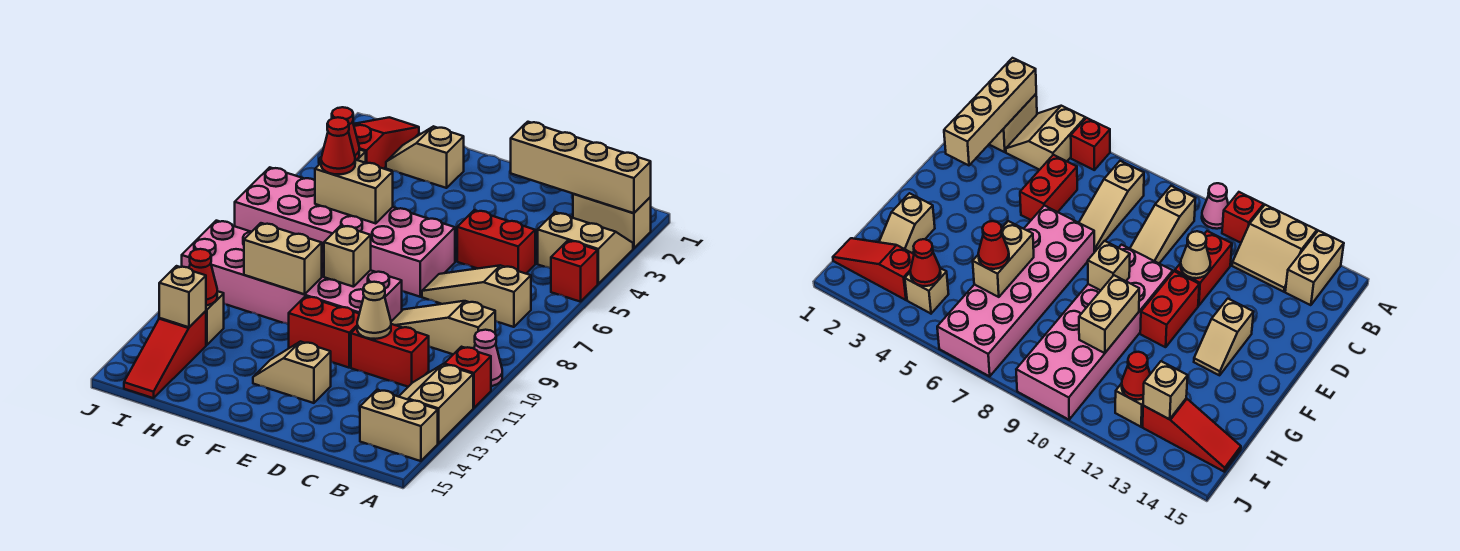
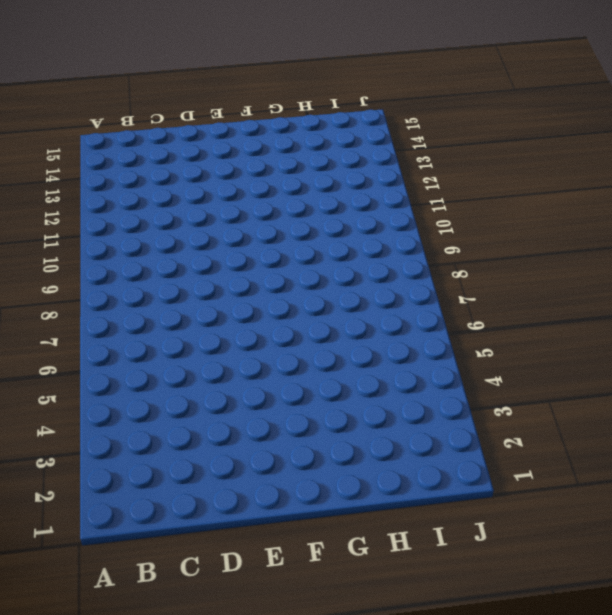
none -> tan brick A2:B2 level 1
none -> tan slope A3:B4 level 1 top 4
none -> red brick A5 level 1

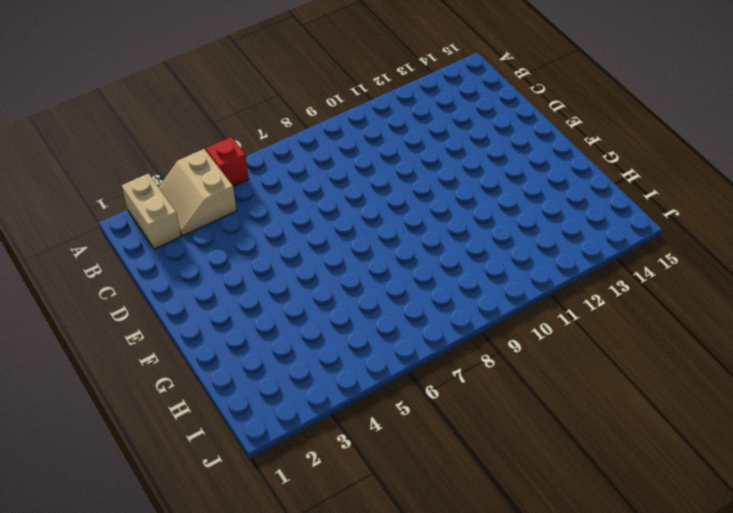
none -> pink cone A10 level 1
none -> red brick A11 level 1
none -> tan slope A12:B13 level 1 top A

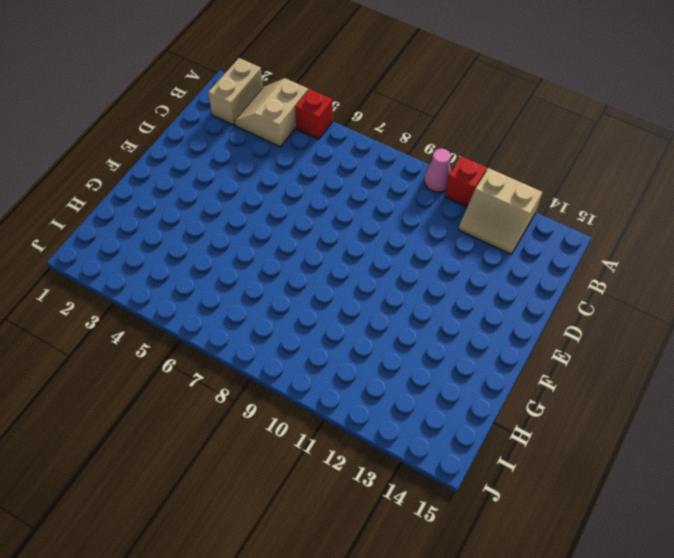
none -> tan brick A14:B14 level 1
none -> tan slope B7:D7 level 1 top B
none -> tan slope B9:D9 level 1 top B

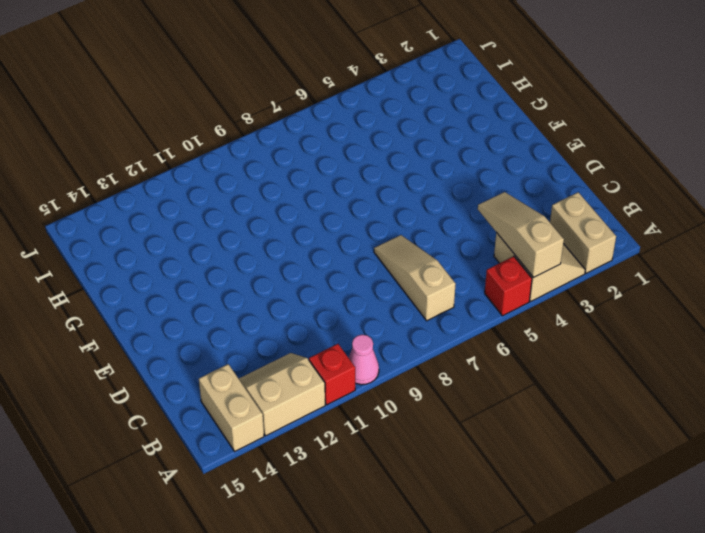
tan slope A4:C4 level 2 top A -> tan slope B9:D9 level 1 top B
none -> red brick C5:D5 level 1
none -> red brick C11:D11 level 1
none -> pink brick E6:J7 level 1

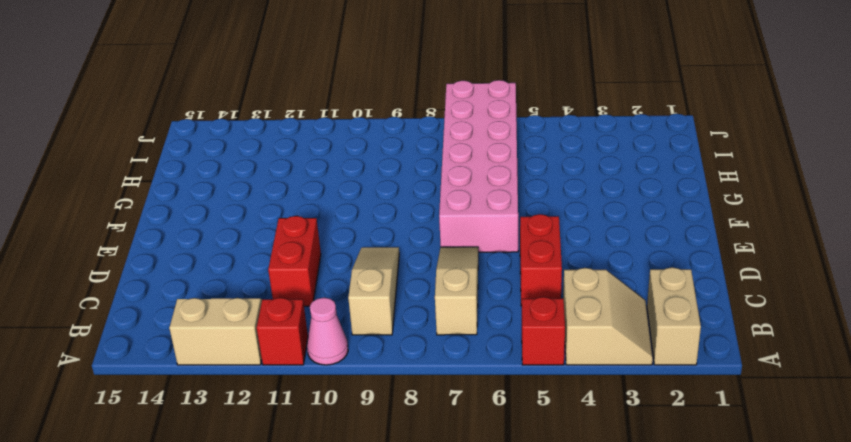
none -> tan brick A14:B14 level 1
none -> pink brick E9:J10 level 1
none -> red brick E11:F11 level 1

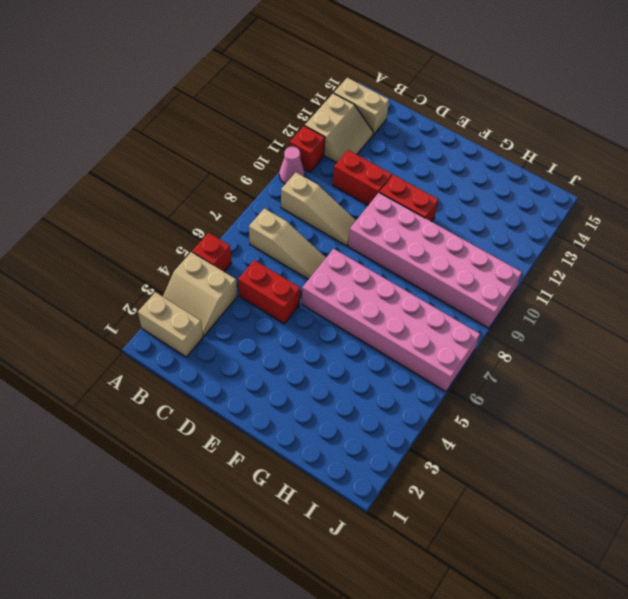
none -> tan slope E13:F13 level 1 top E
none -> tan slope G2:H2 level 1 top G
none -> red slope I1:I3 level 1 top 3

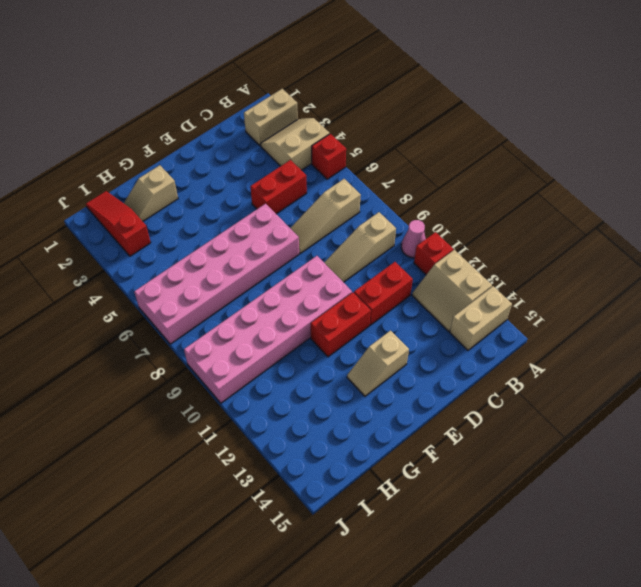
none -> tan brick I4 level 1
none -> tan brick I12 level 1
none -> red slope I13:I15 level 1 top 13

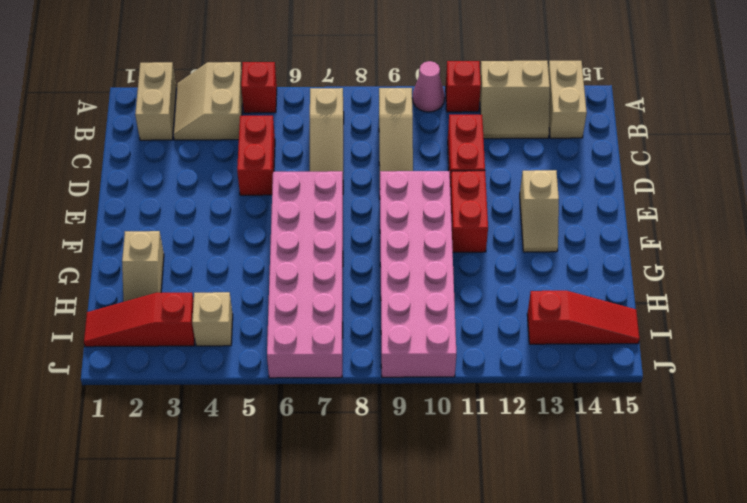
none -> tan brick I12 level 1
none -> tan brick A2:D2 level 2
none -> tan cone D11 level 2

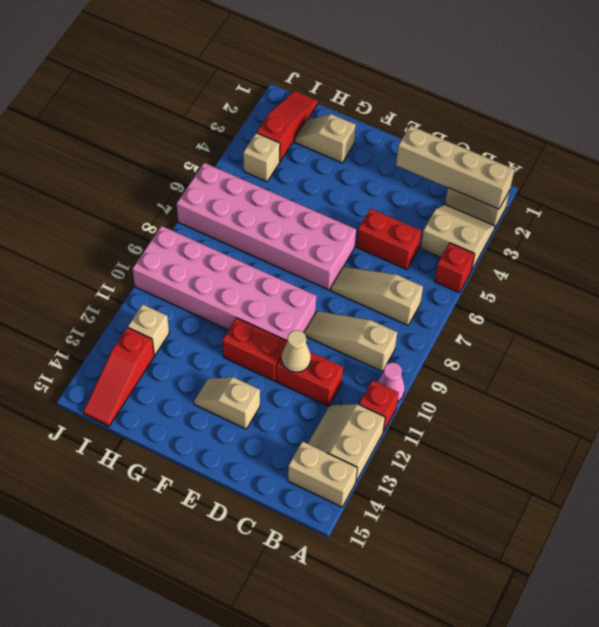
none -> tan brick F9 level 2
none -> tan brick G6:H6 level 2
none -> tan brick G10:H10 level 2

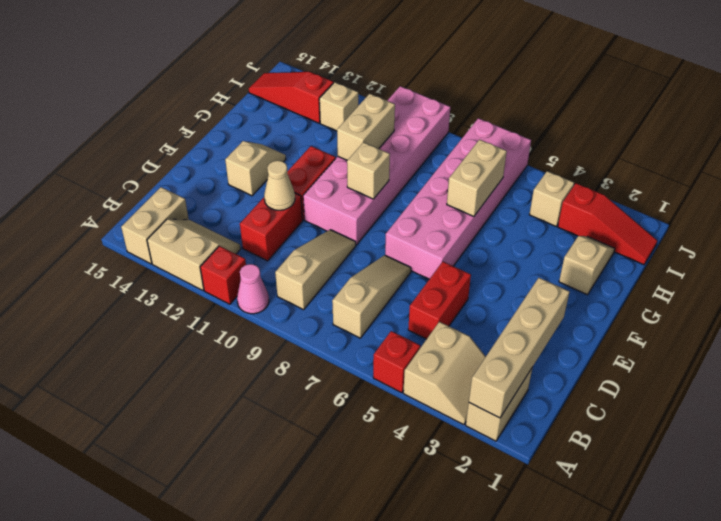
none -> red cone I4 level 2
none -> red cone I12 level 2
none -> tan brick I13 level 2

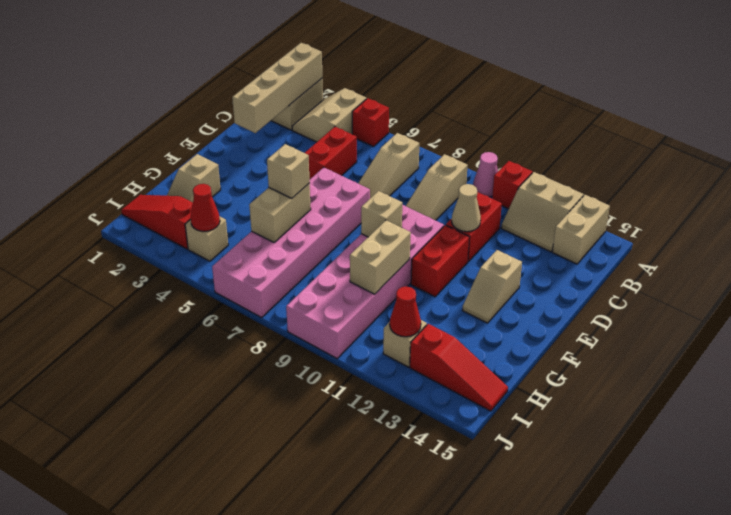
tan brick G6 level 3 -> tan brick I13 level 2
none -> red cone H6 level 3

